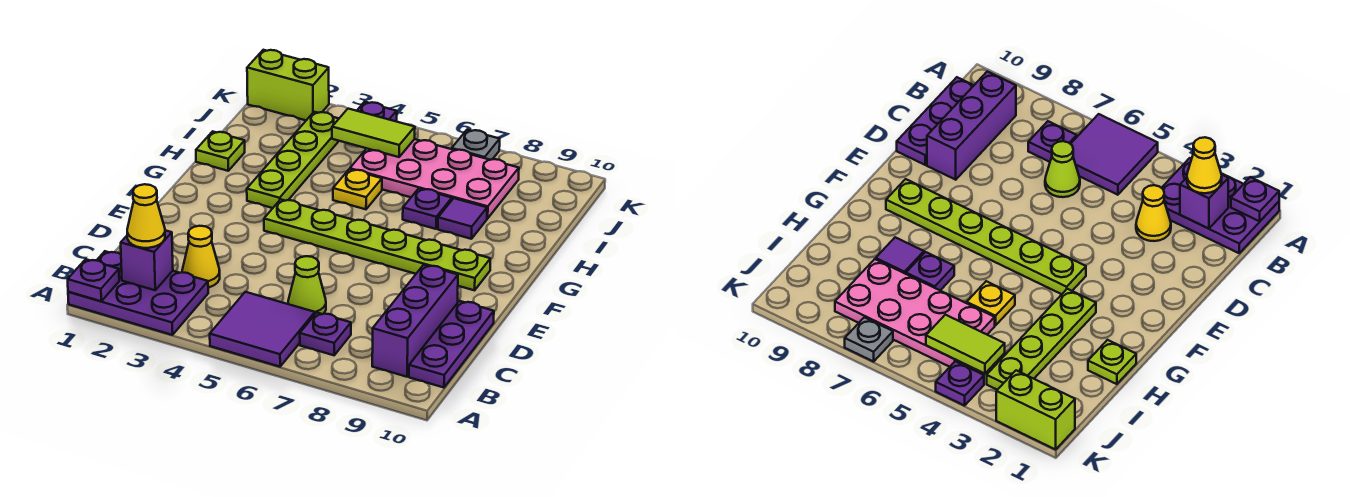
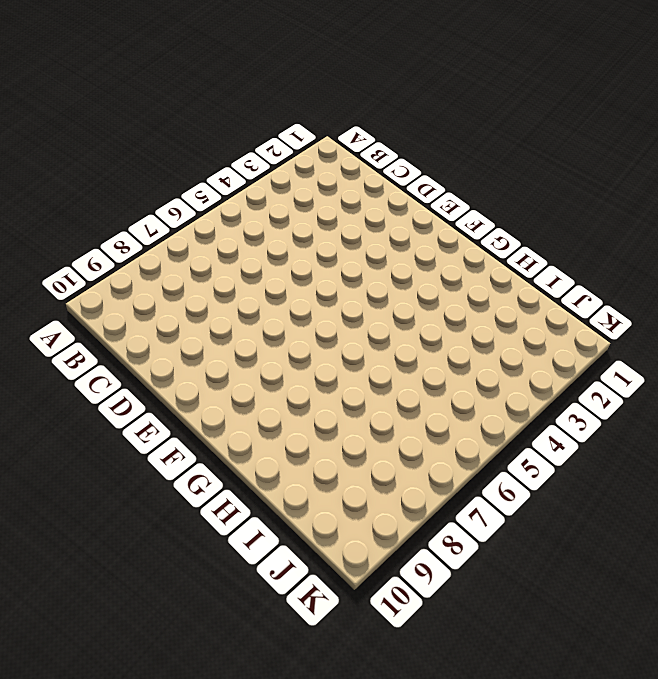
none -> purple plate A1:B3 level 1
none -> purple tile A5:B6 level 1
none -> purple plate B7 level 1

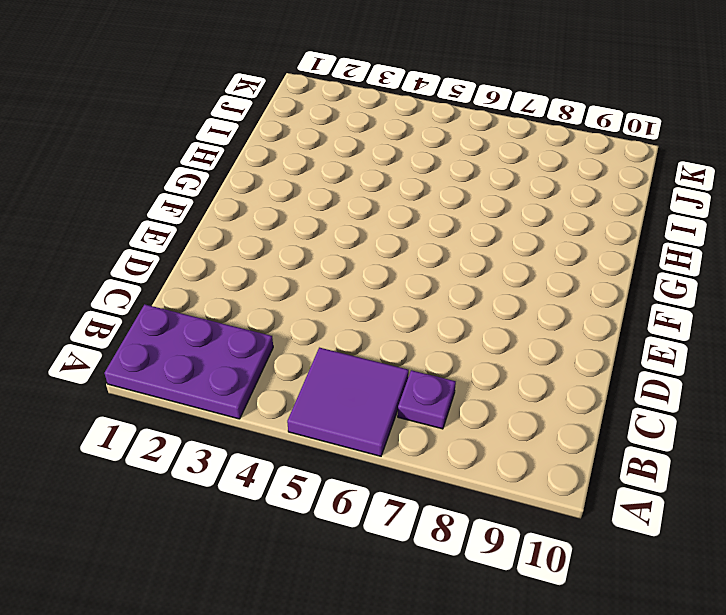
none -> purple brick B9:D9 level 1
none -> purple plate B10:D10 level 1
none -> yellow cone C3 level 1

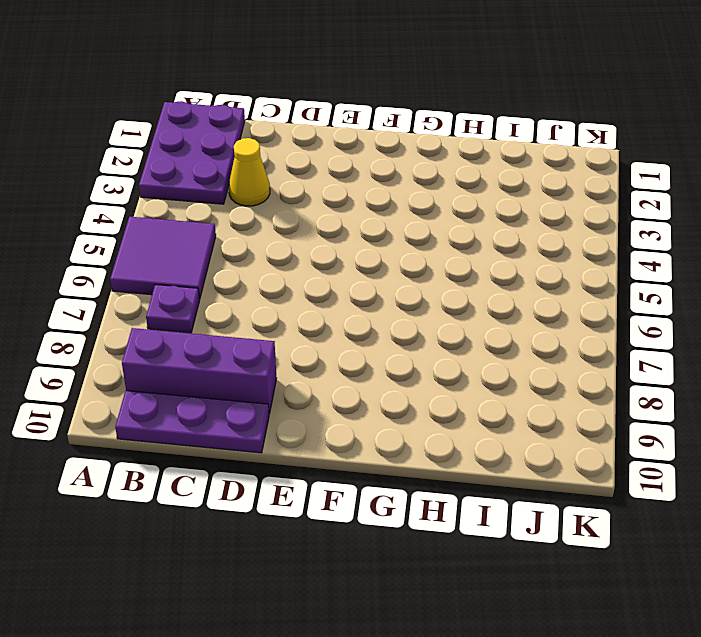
none -> lime cone C6 level 1
none -> lime plate F4:F9 level 1
none -> lime plate G3:J3 level 1

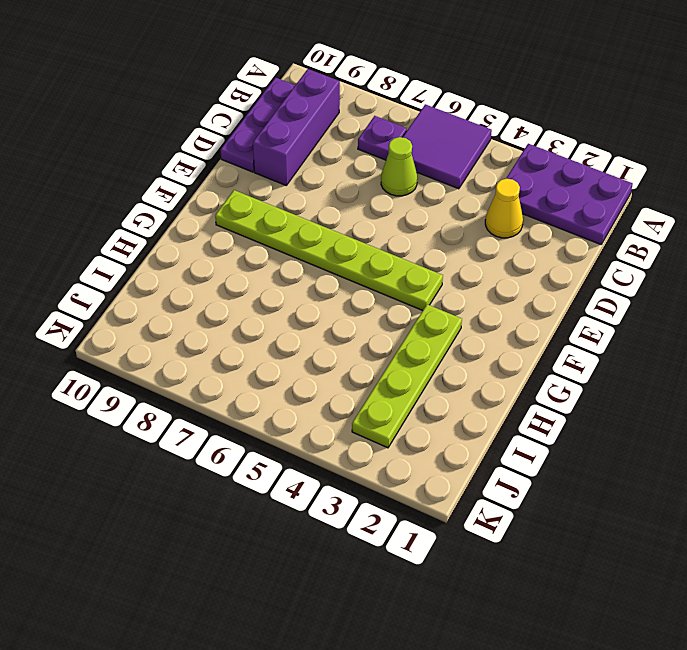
none -> lime plate H1 level 1
none -> yellow plate H5 level 1
none -> purple plate H7 level 1

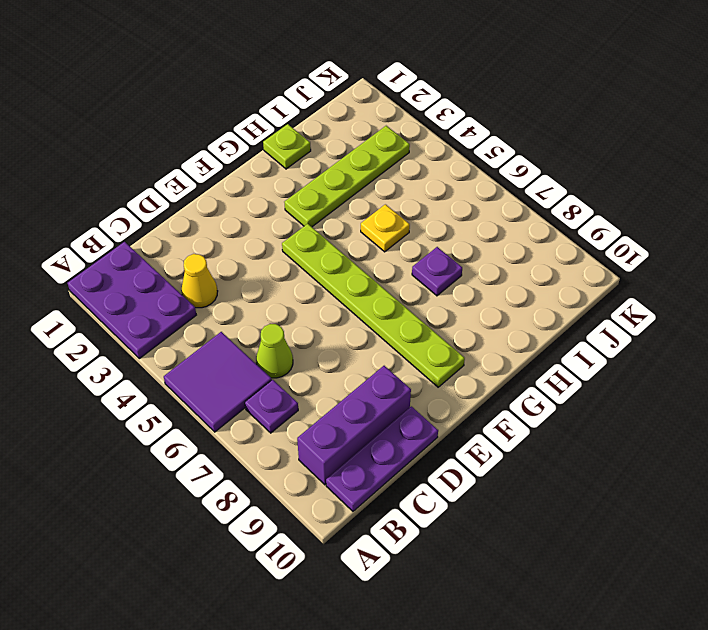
none -> purple tile H8 level 1
none -> pink plate I5:J8 level 1
none -> lime brick K1:K2 level 1

